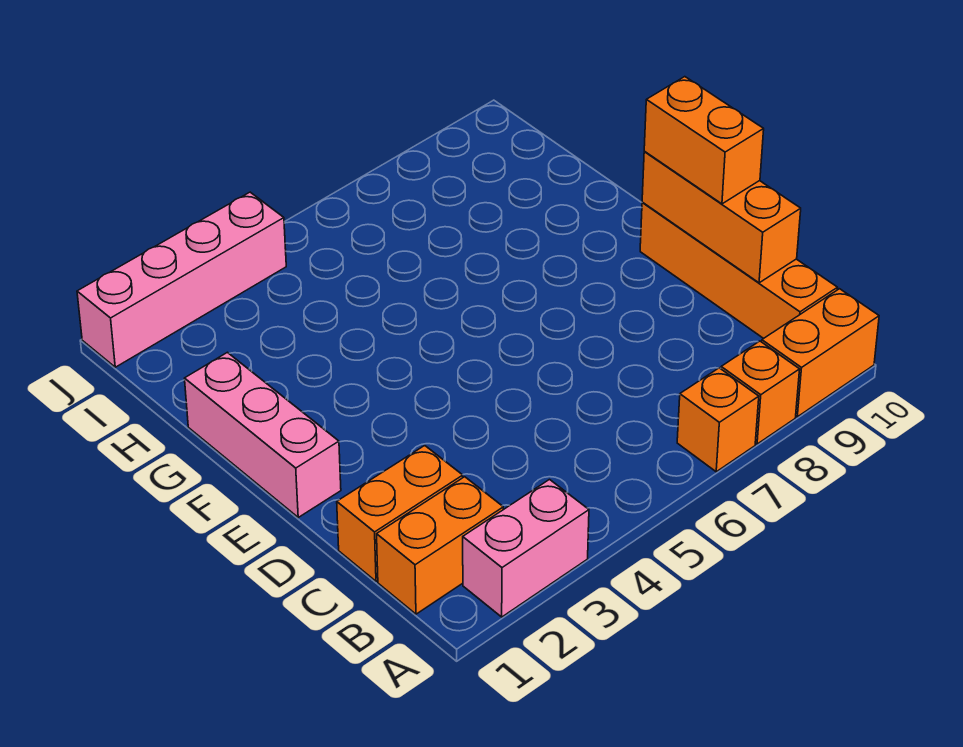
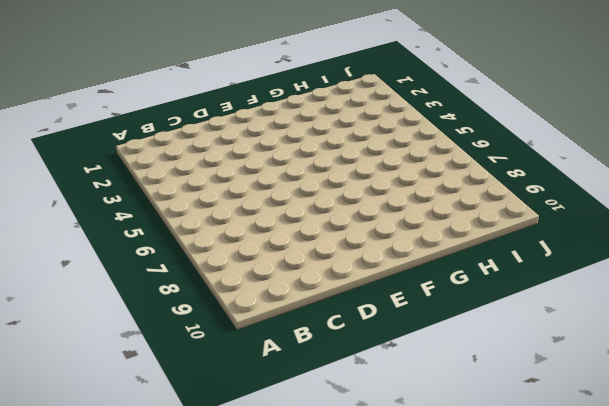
none -> pink brick A2:A3 level 1
none -> orange brick A7 level 1

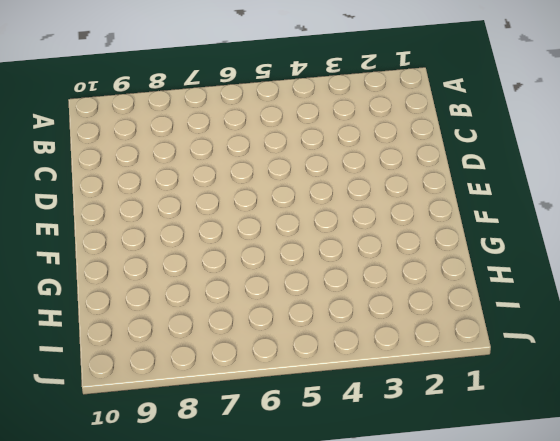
none -> pink brick A2:A3 level 1
none -> orange brick A7 level 1

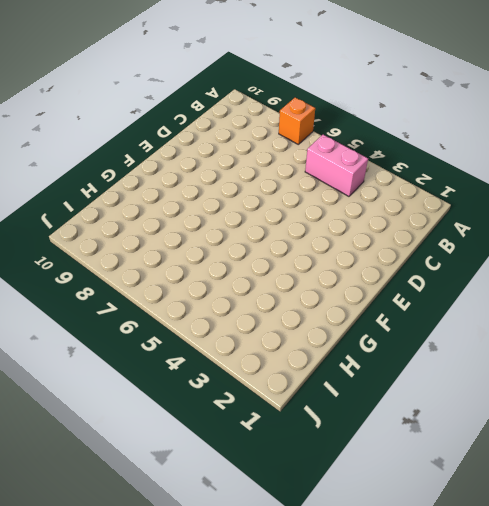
pink brick B4:B5 level 1 -> pink brick A2:A3 level 1
none -> orange brick A8 level 1
none -> orange brick A9:A10 level 1

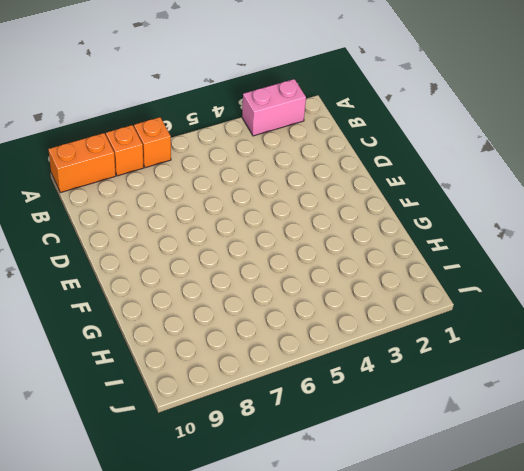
none -> orange brick B1:B2 level 1
none -> orange brick B10:E10 level 1

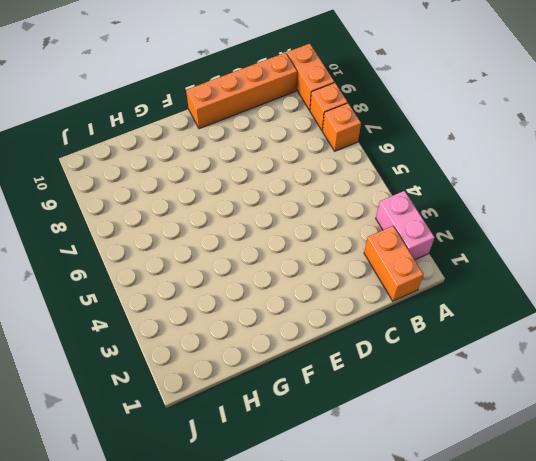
none -> orange brick C1:C2 level 1
none -> pink brick E1:G1 level 1

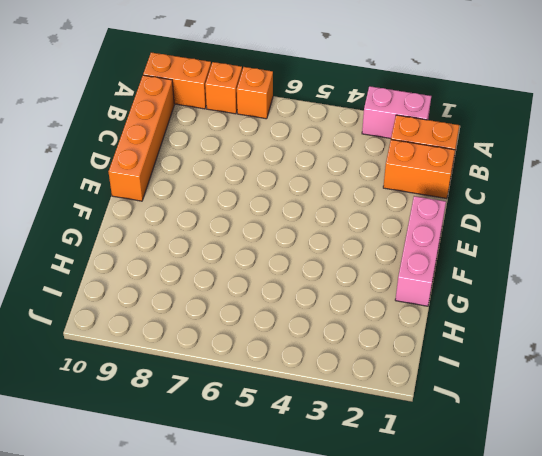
none -> pink brick J1:J4 level 1
none -> orange brick C10:E10 level 2

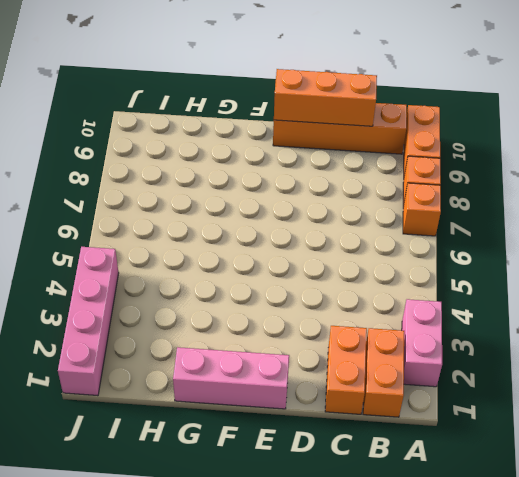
none -> orange brick D10:E10 level 3

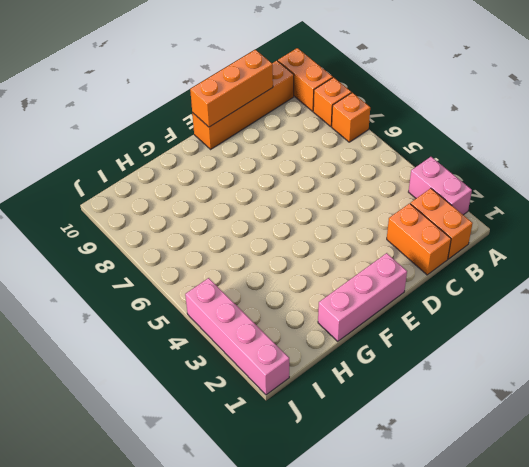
none -> orange brick D10:E10 level 3

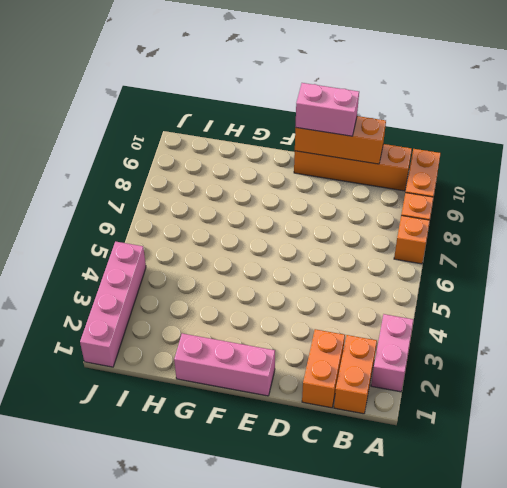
pink brick D10:E10 level 3 -> orange brick D10:E10 level 3

